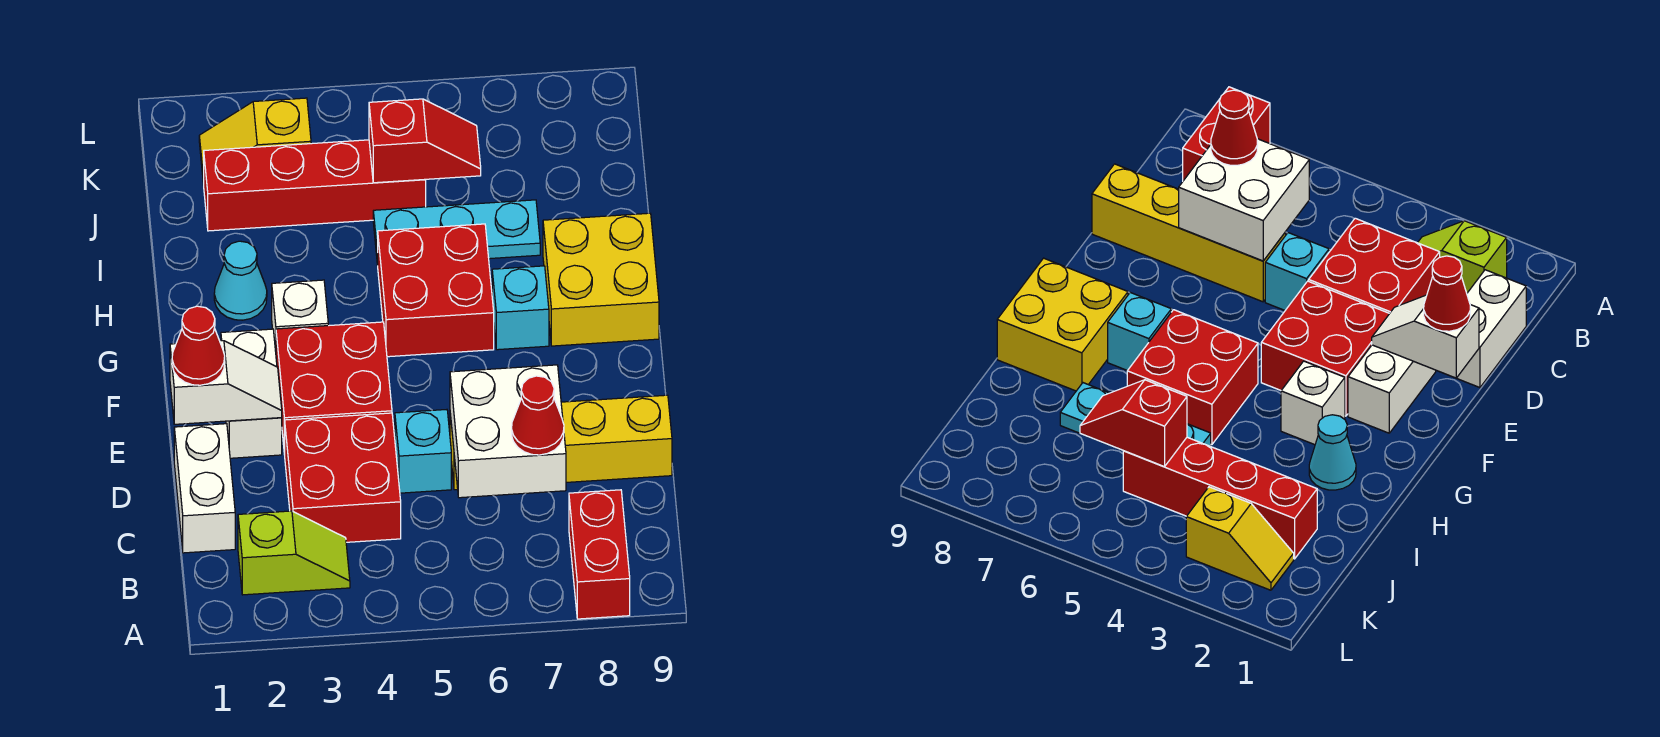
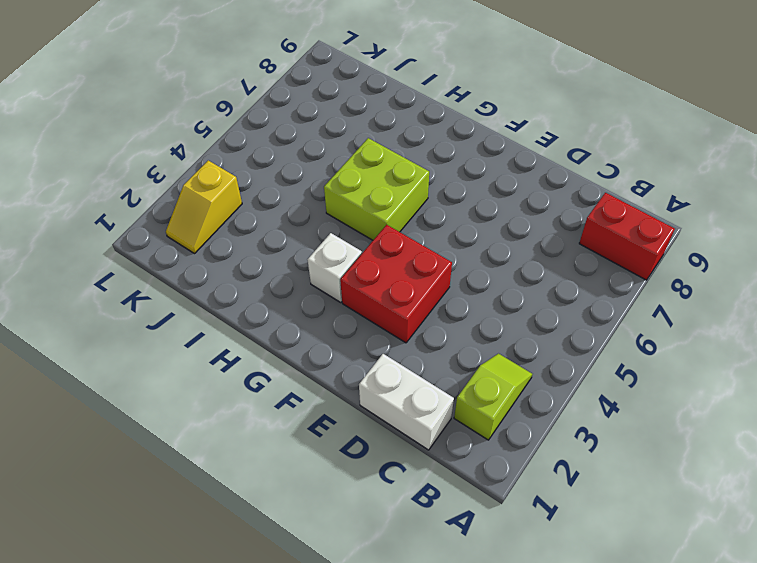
lime brick G5:H6 level 1 -> red brick G5:H6 level 1
none -> red brick C3:D4 level 1
none -> cyan brick D5 level 1
none -> yellow brick D6:D9 level 1

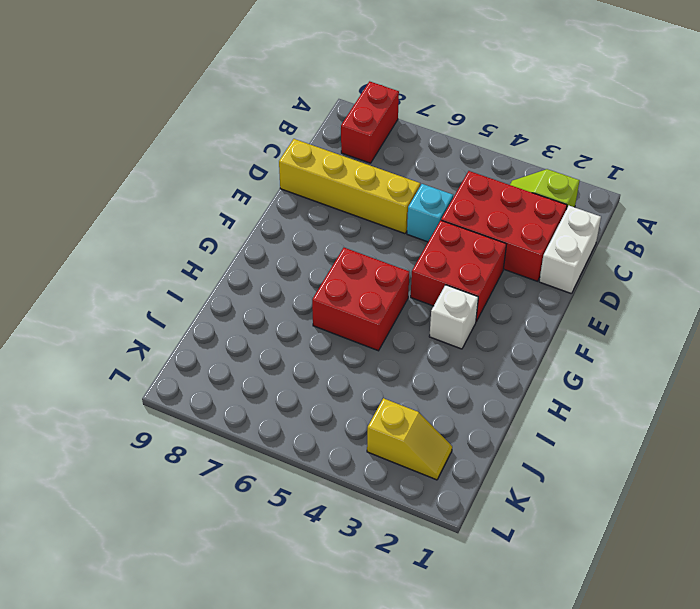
red brick C2:D4 level 1 -> red brick C3:D4 level 1
none -> white brick E2:F2 level 1
none -> cyan brick G7 level 1
none -> yellow brick G8:H9 level 1

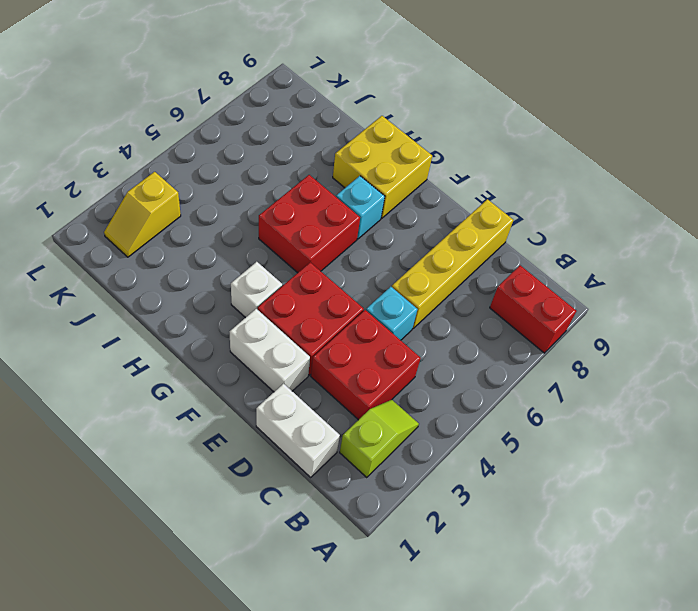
none -> cyan cone H2 level 1
none -> cyan plate I5:I7 level 1
none -> red brick J2:J5 level 1

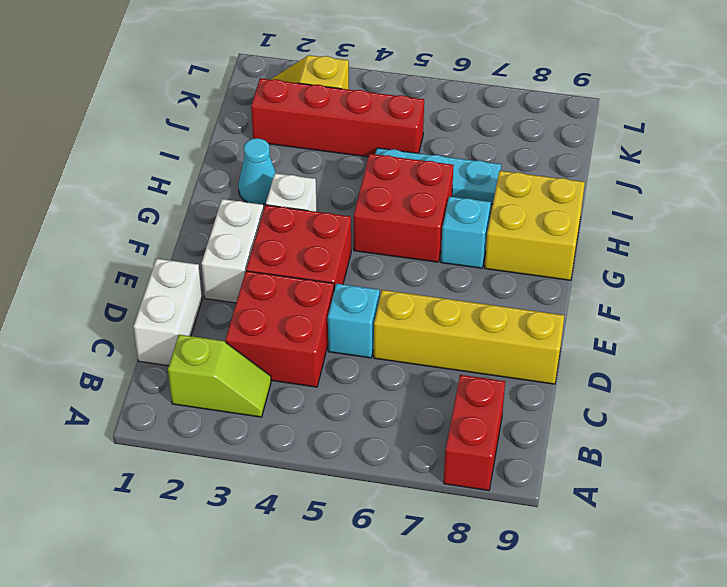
none -> white brick C6:D7 level 2
none -> white slope E1:E2 level 2 top 1
none -> red slope J5:J6 level 2 top 5

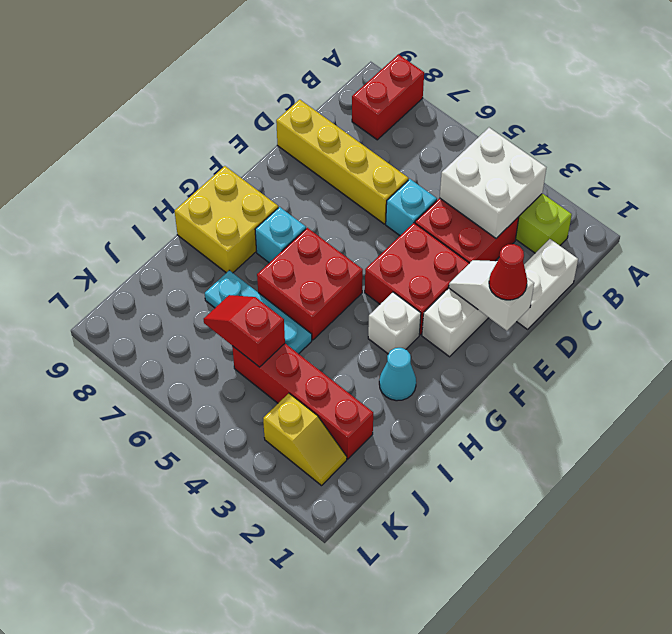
white brick B3:C4 level 2 -> white brick C6:D7 level 2
none -> red cone C7 level 3

